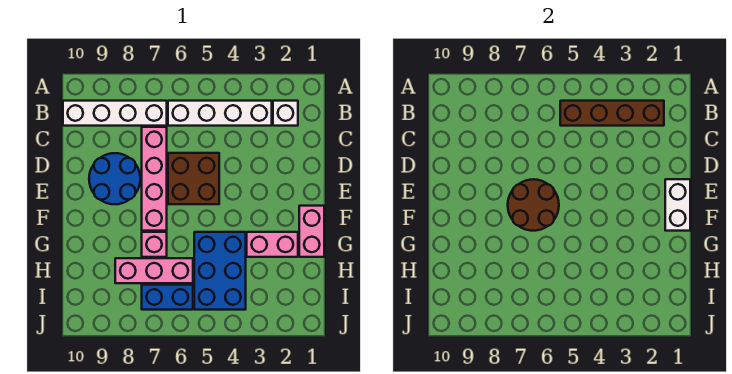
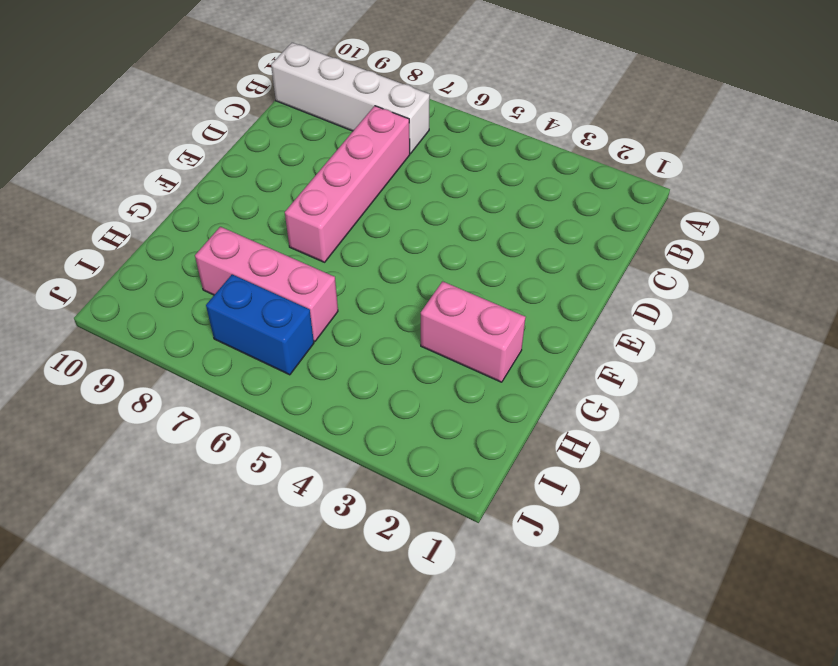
none -> white brick B2 level 1
none -> white brick B3:B6 level 1
none -> brown brick D5:E6 level 1

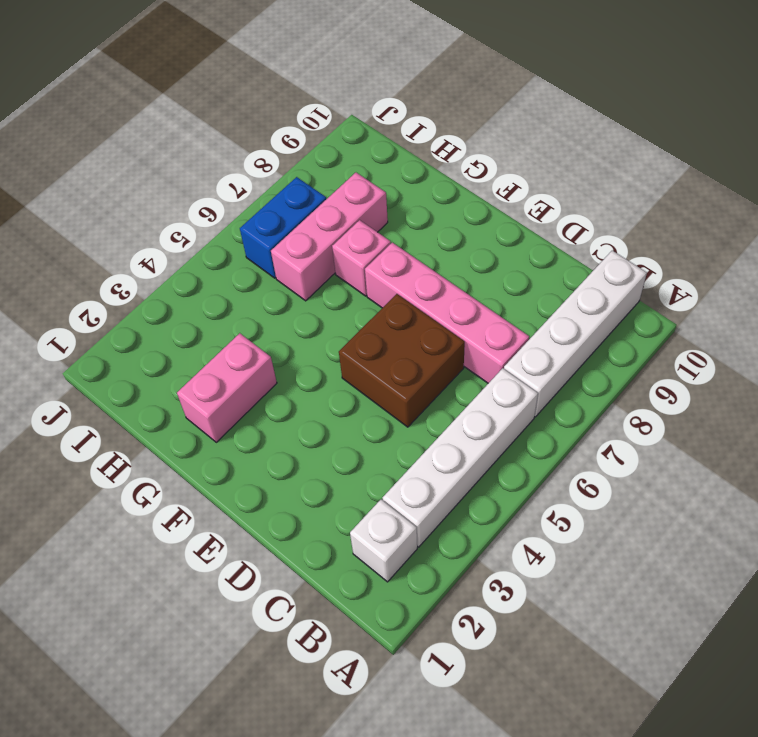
none -> blue round brick D8:E9 level 1
none -> pink brick F1:G1 level 1
none -> blue brick G4:I5 level 1

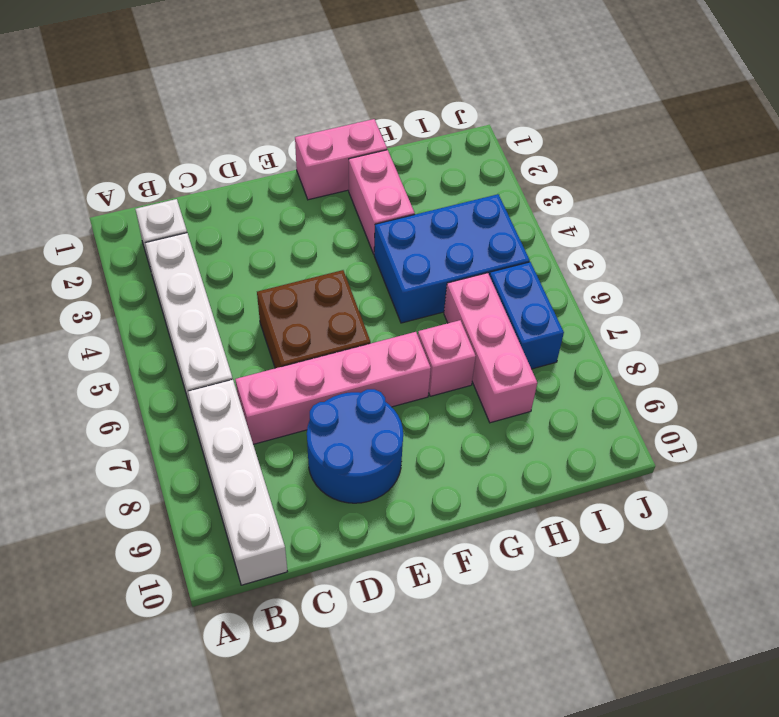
none -> brown brick B2:B5 level 2
none -> white brick E1:F1 level 2
none -> brown round brick E6:F7 level 2

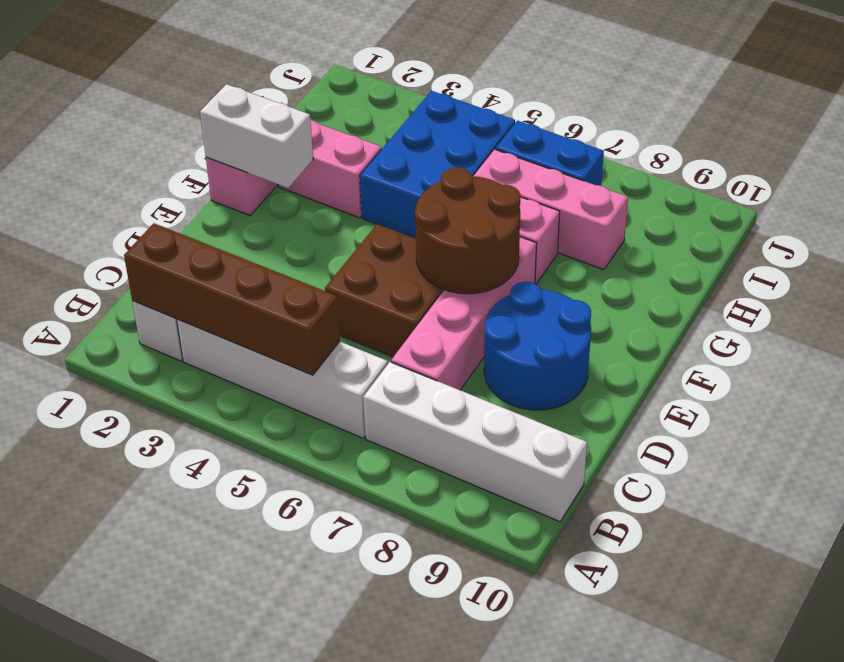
white brick F1:F2 level 2 -> white brick E1:F1 level 2

